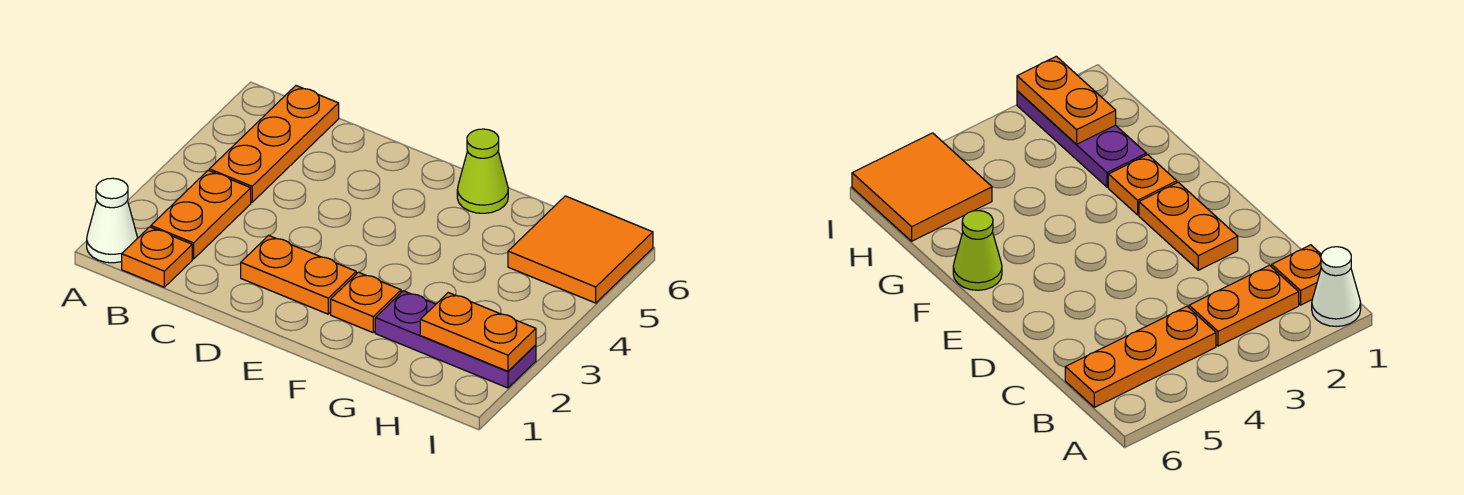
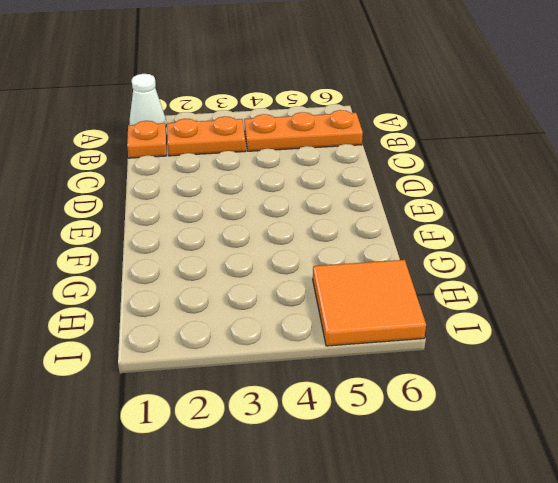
none -> orange plate D2:E2 level 1
none -> orange plate F2 level 1

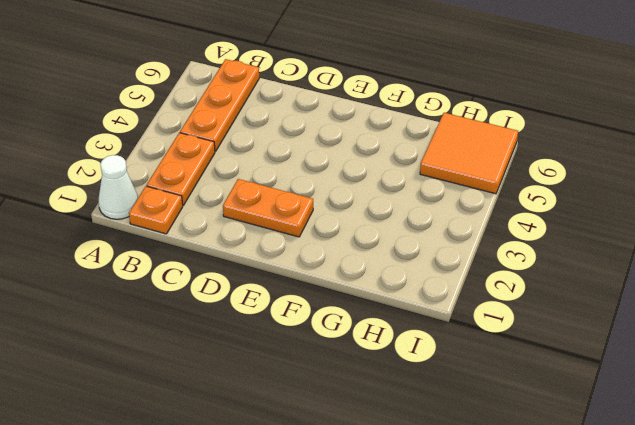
none -> orange plate F2 level 1
none -> lime cone F6 level 1

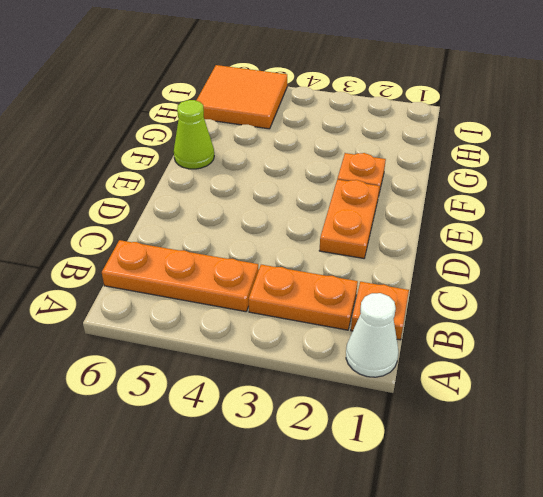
none -> purple plate G2:I2 level 1
none -> orange plate H2:I2 level 2

